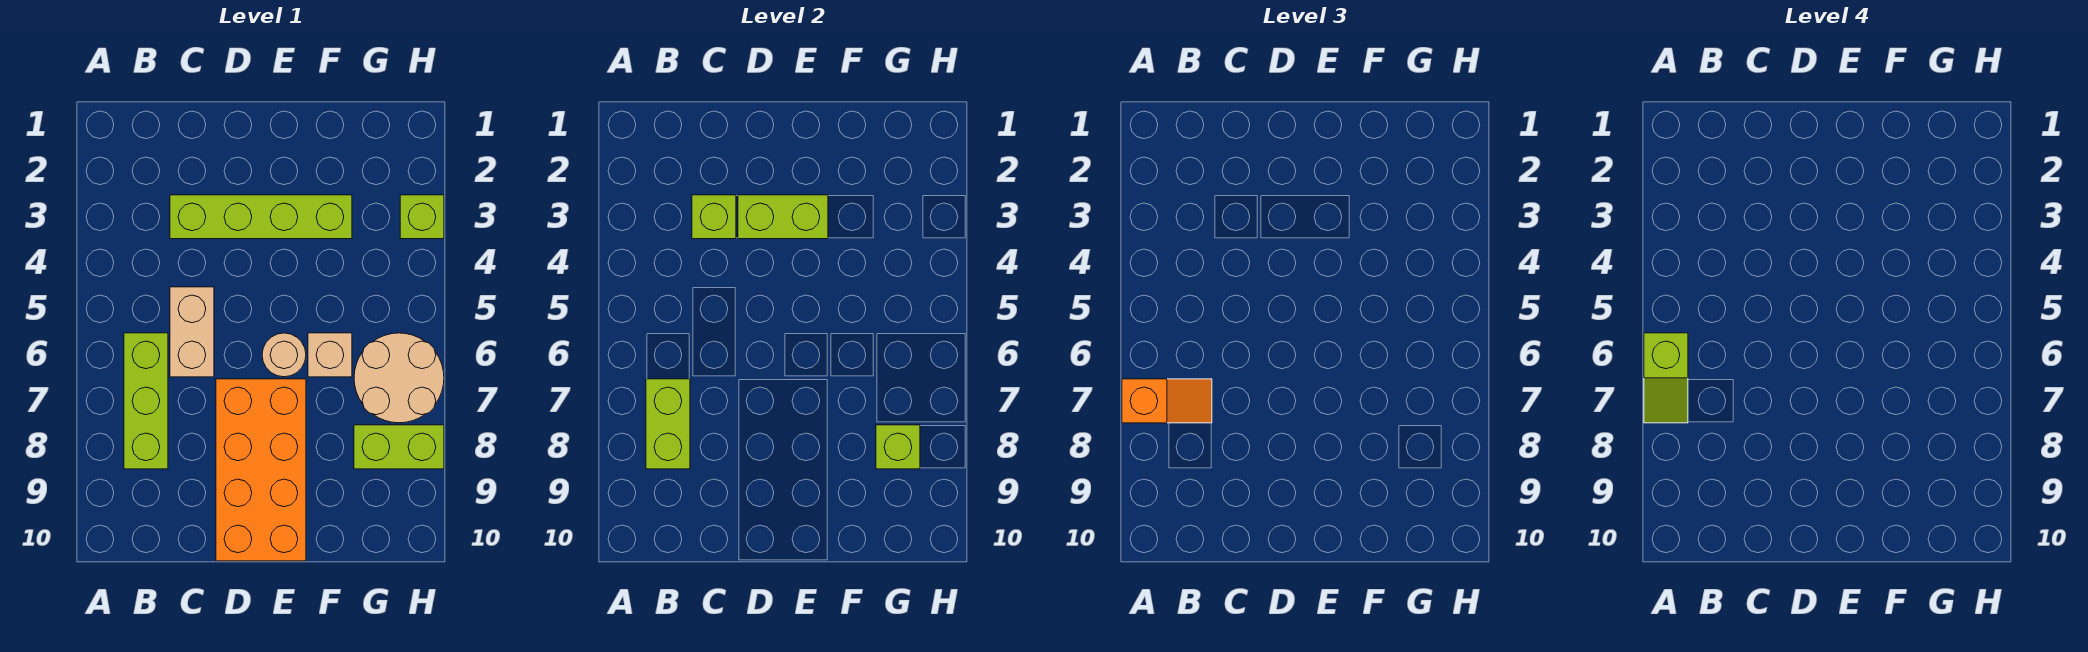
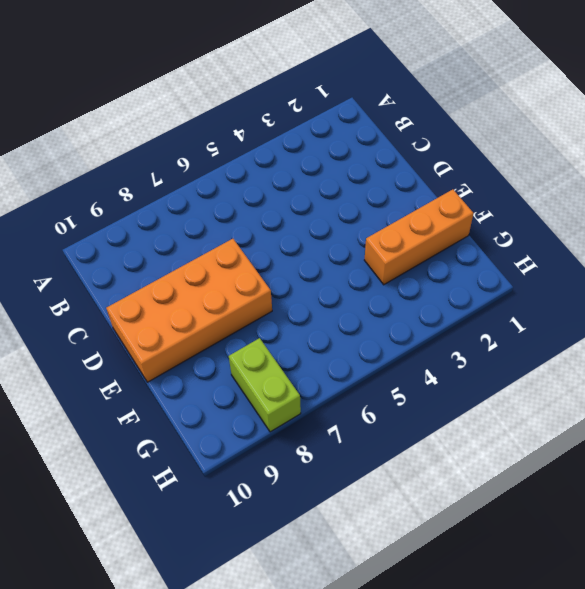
orange brick F1:F3 level 1 -> lime brick C3:F3 level 1
none -> lime brick B6:B8 level 1
none -> tan brick C5:C6 level 1
none -> tan round brick E6 level 1

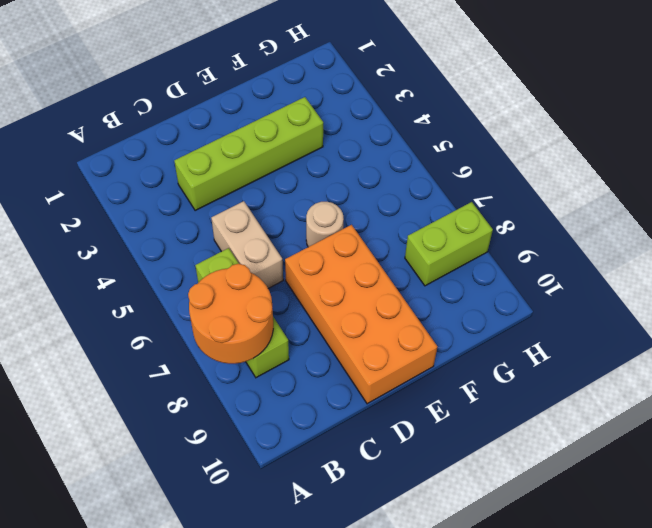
orange round brick A7:B8 level 2 -> lime brick B7:B8 level 2
none -> tan brick F6 level 1
none -> tan round brick G6:H7 level 1
none -> lime brick H3 level 1

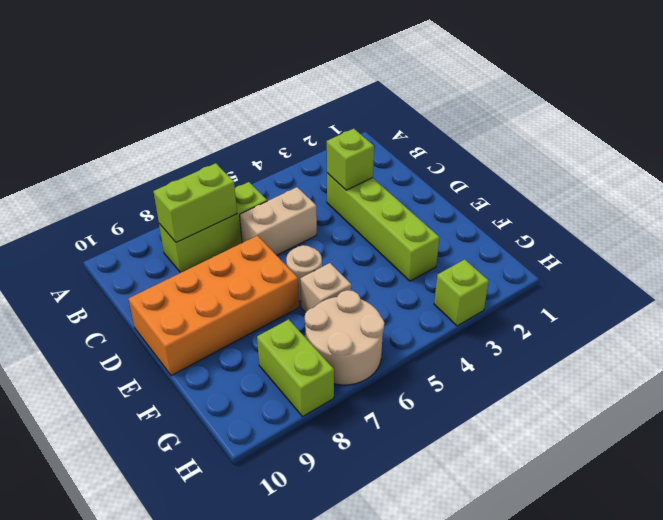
none -> lime brick D3:E3 level 2
none -> lime brick G8 level 2
none -> orange slope A7:B7 level 3 top A

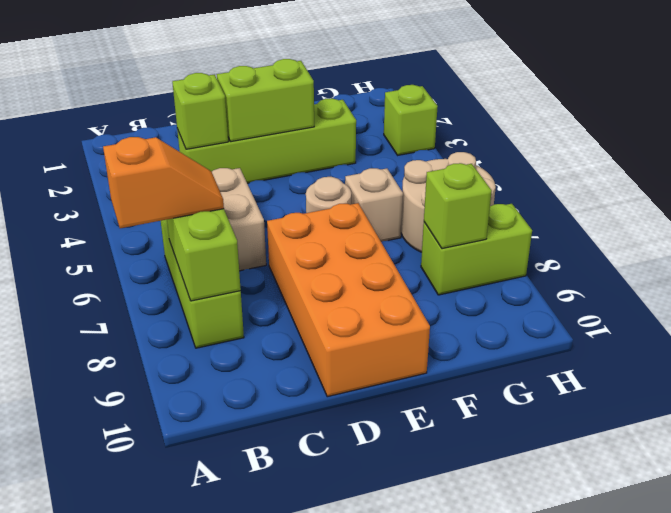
none -> lime slope A6:A7 level 4 top 6

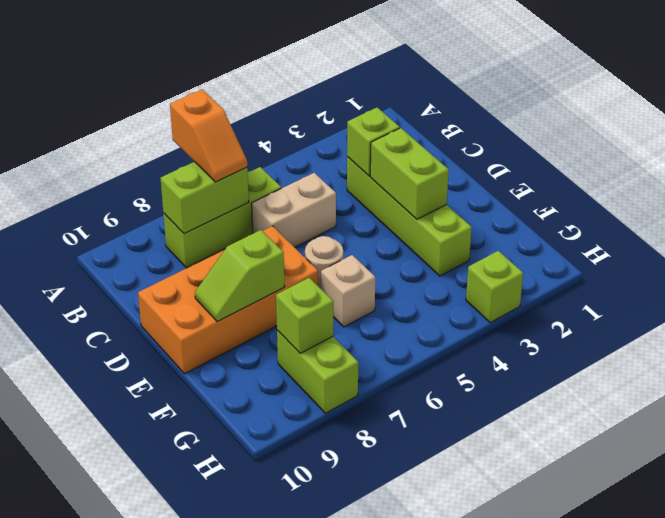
lime slope E8:E9 level 2 top 8 -> lime slope A6:A7 level 4 top 6
none -> tan round brick G6:H7 level 1

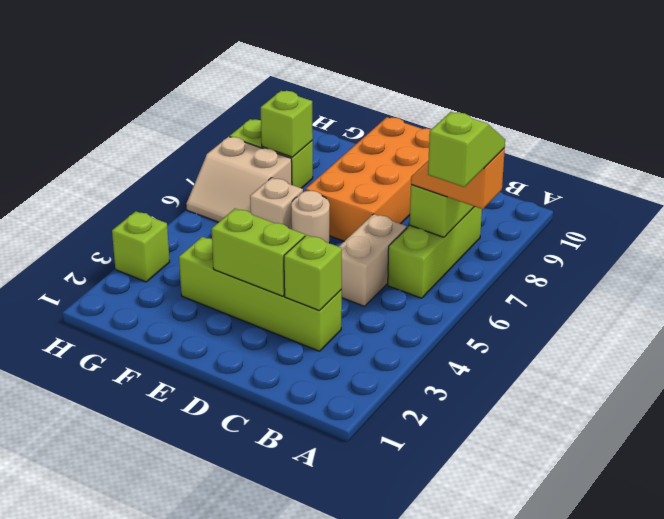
tan slope G6:H7 level 1 top 7 -> tan round brick G6:H7 level 1

